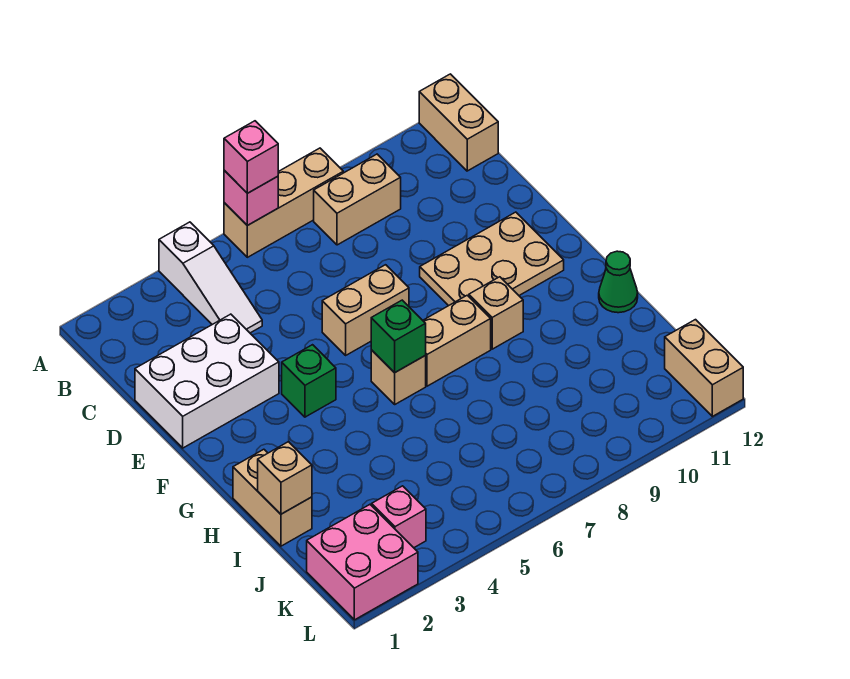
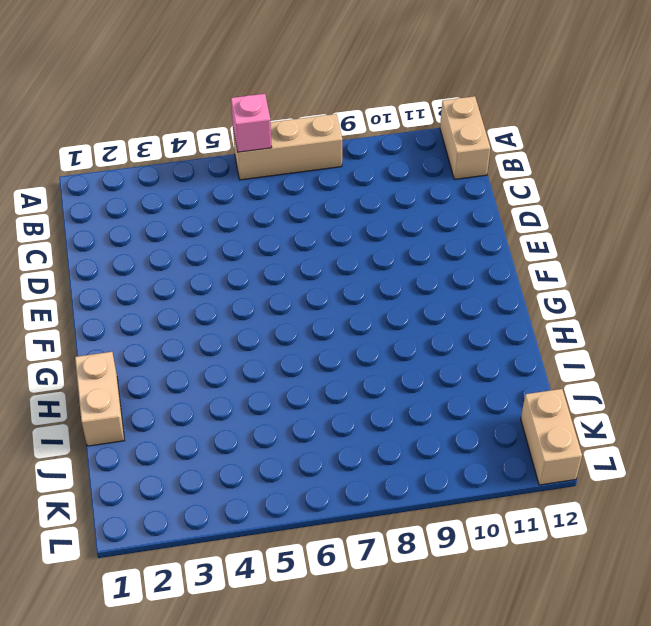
none -> white slope A4:C4 level 1 top A
none -> tan brick B8:B9 level 1
none -> white brick D1:E3 level 1

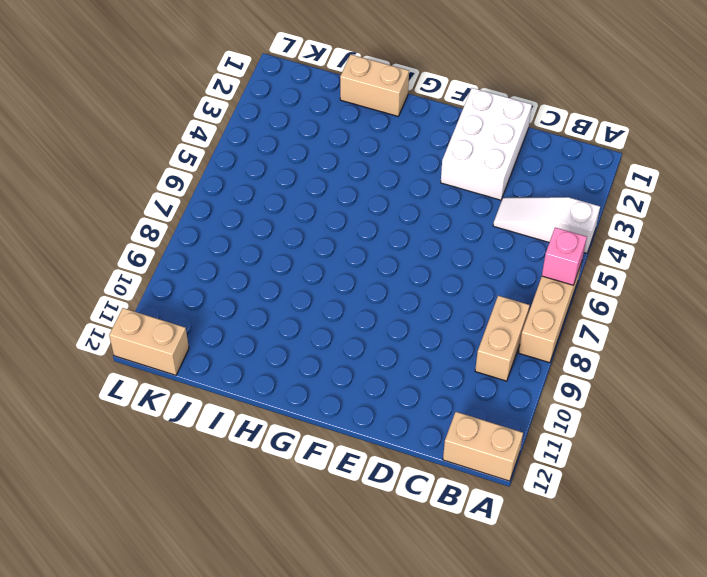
none -> tan brick E6:E7 level 1
none -> tan plate E9:F11 level 1
none -> green brick F4 level 1

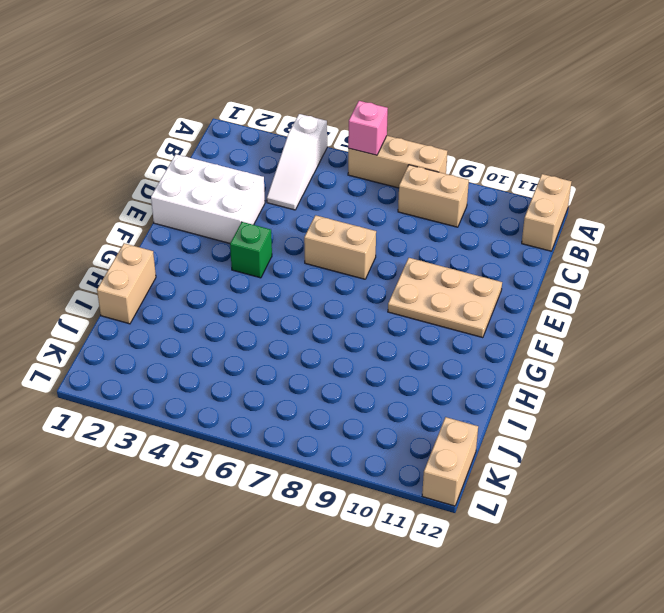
none -> tan brick G6 level 1
none -> tan brick G7:G8 level 1
none -> tan brick G9 level 1

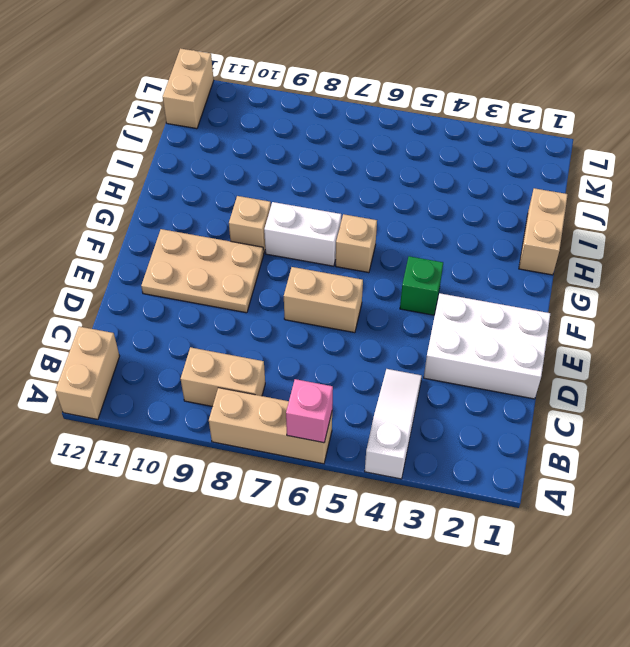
white brick G7:G8 level 1 -> tan brick G7:G8 level 1
none -> green cone H12 level 1
none -> pink brick K1:L2 level 1
none -> pink brick K3 level 1

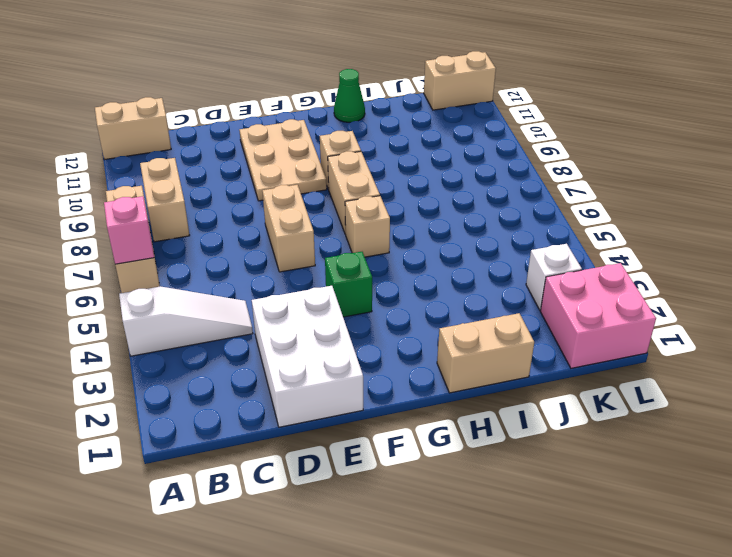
white brick K3 level 1 -> pink brick K3 level 1
none -> green brick G6 level 2
none -> tan brick I1 level 2
none -> pink brick A6 level 3

